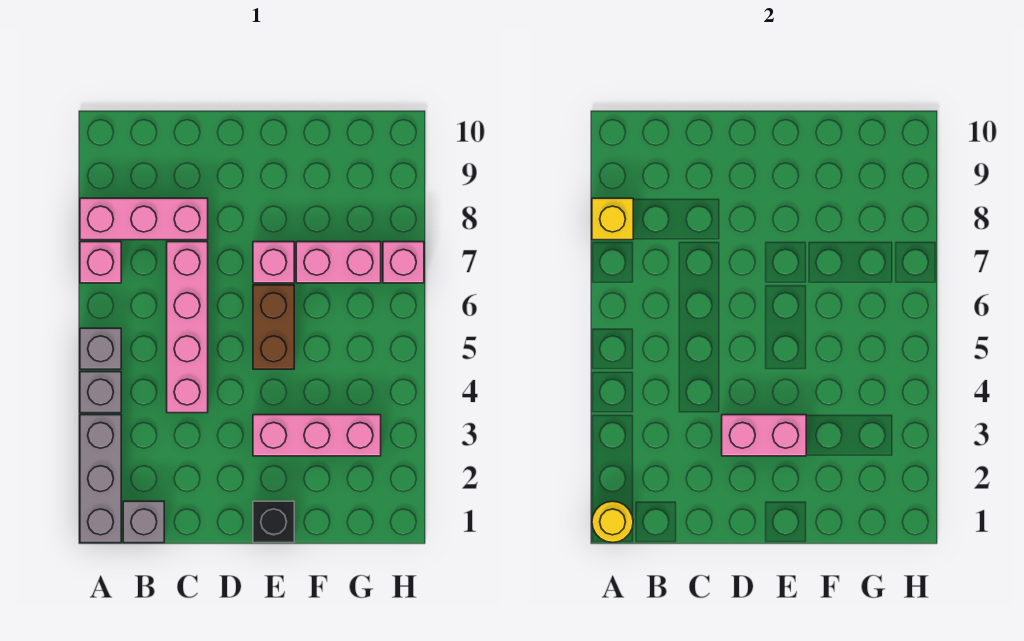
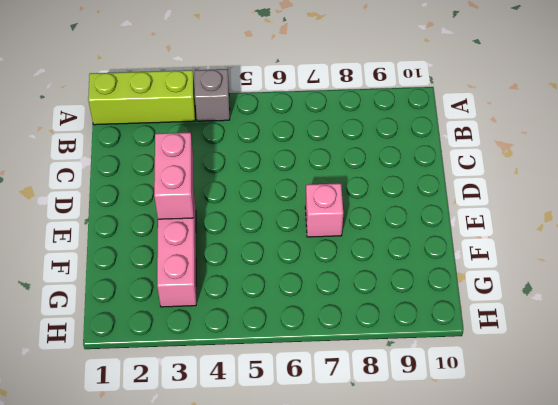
lime brick A1:A3 level 1 -> grey brick A1:A3 level 1
none -> grey brick A5 level 1
none -> pink brick A7 level 1
none -> pink brick A8:C8 level 1

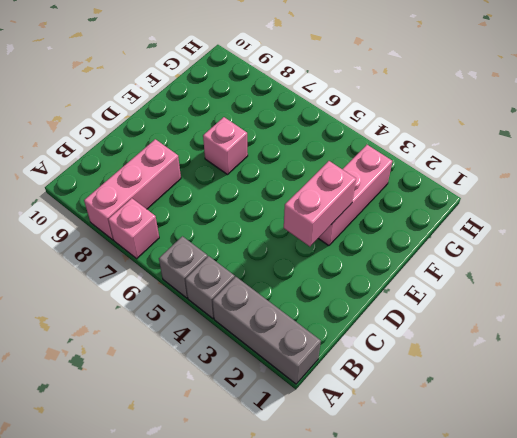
none -> grey brick B1 level 1
none -> pink brick C4:C7 level 1
none -> black brick E1 level 1

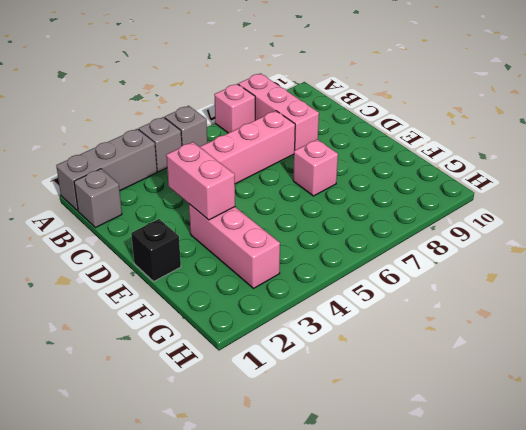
none -> brown brick E5:E6 level 1
none -> pink brick F7:G7 level 1
none -> pink brick H7 level 1

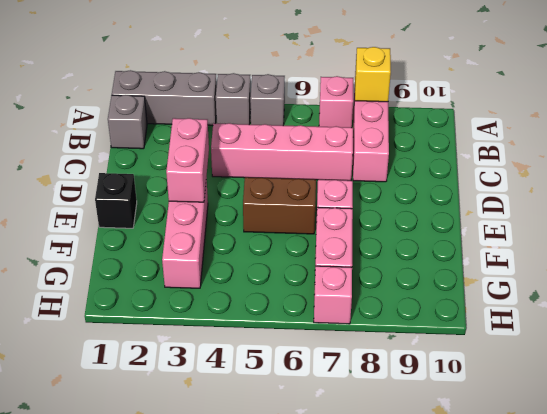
none -> yellow round brick A1 level 2

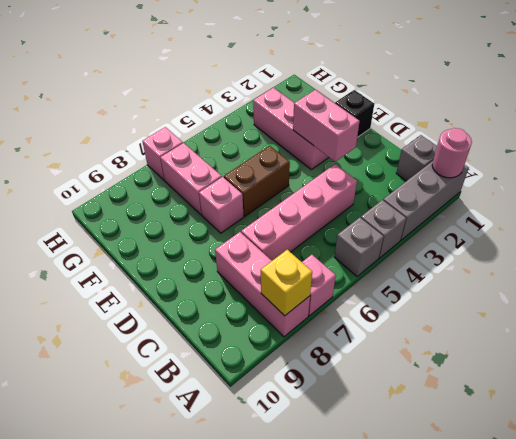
pink round brick A1 level 2 -> yellow round brick A1 level 2

